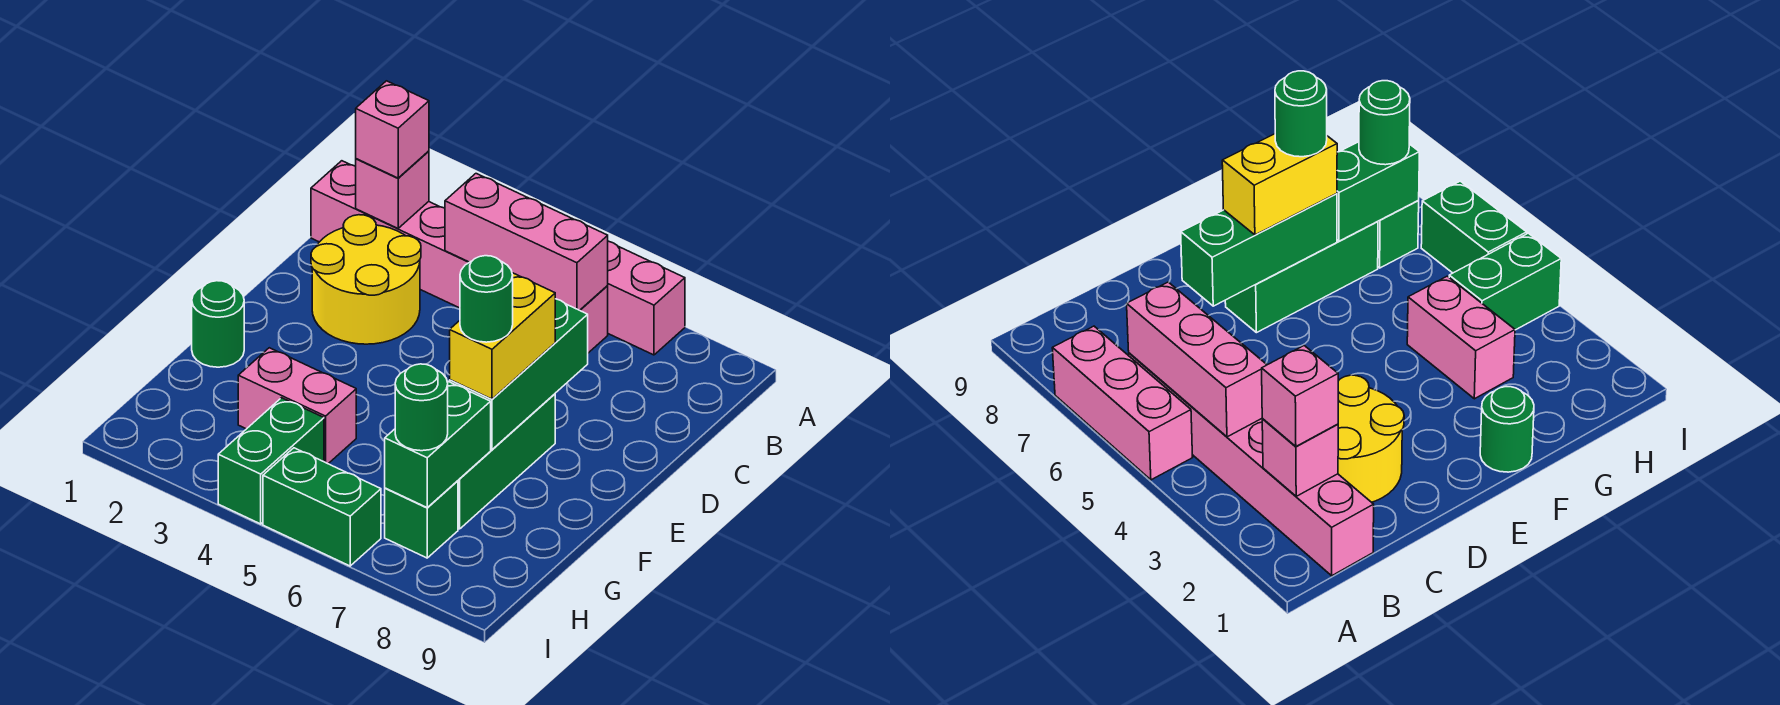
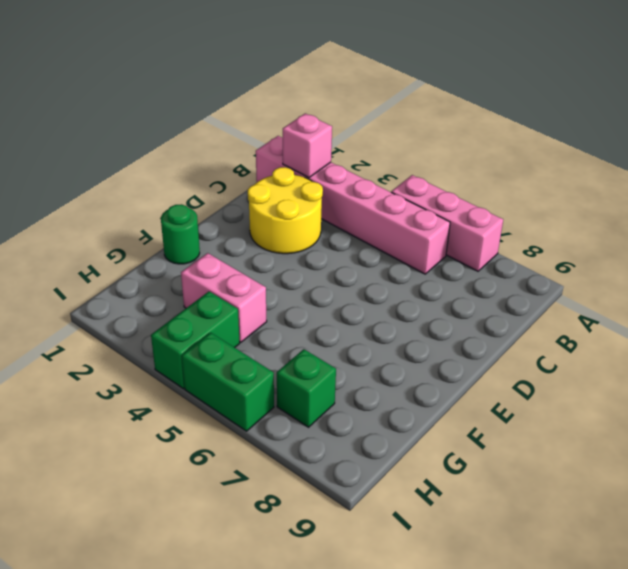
none -> green brick E7:G7 level 1
none -> pink brick B4:B6 level 2
none -> green brick D7:F7 level 2

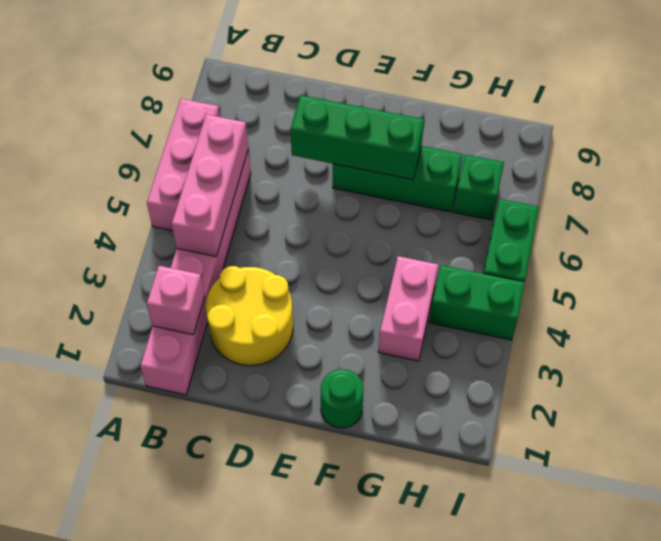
none -> green brick G7:H7 level 2
none -> pink brick B2 level 3
none -> yellow brick E7:F7 level 3

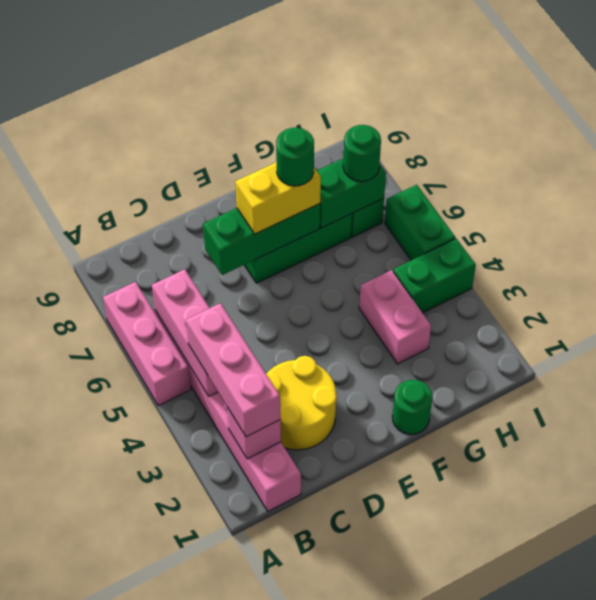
pink brick B2:B4 level 3 -> pink brick B2 level 3

